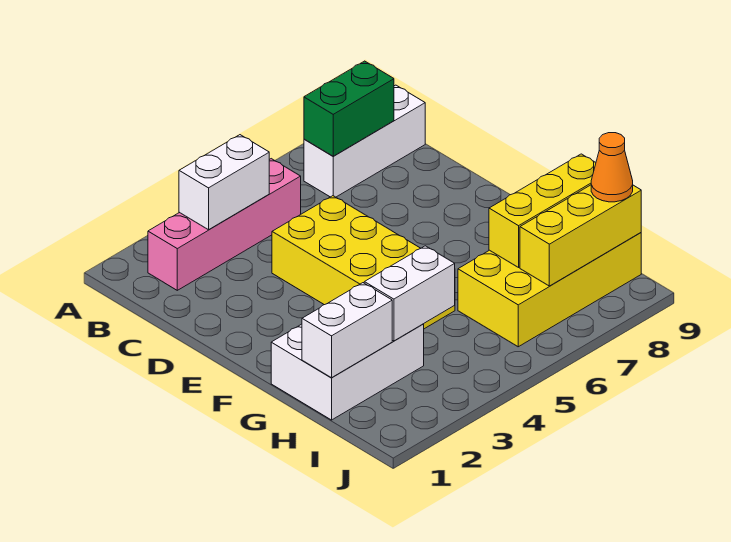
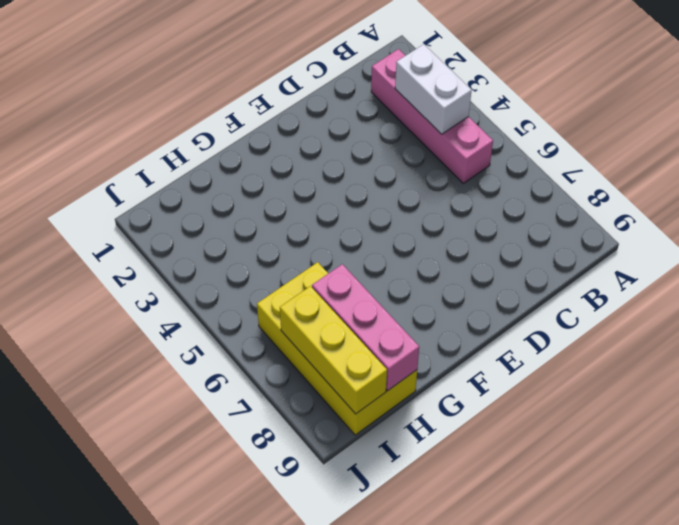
pink brick H7:H9 level 2 -> yellow brick H7:H9 level 2
none -> white brick B7:B9 level 1
none -> yellow brick D4:G5 level 1
none -> white brick G1:H3 level 1

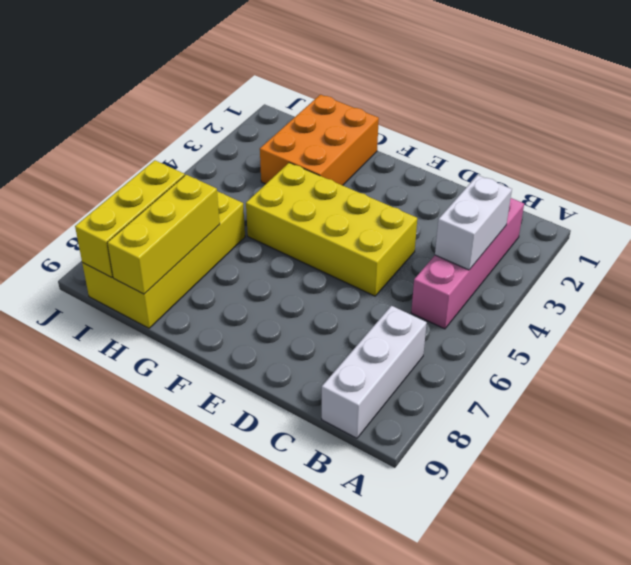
orange brick G1:H3 level 1 -> white brick G1:H3 level 1
none -> green brick B7:B8 level 2
none -> white brick H1:H2 level 2
none -> white brick H3:H4 level 2

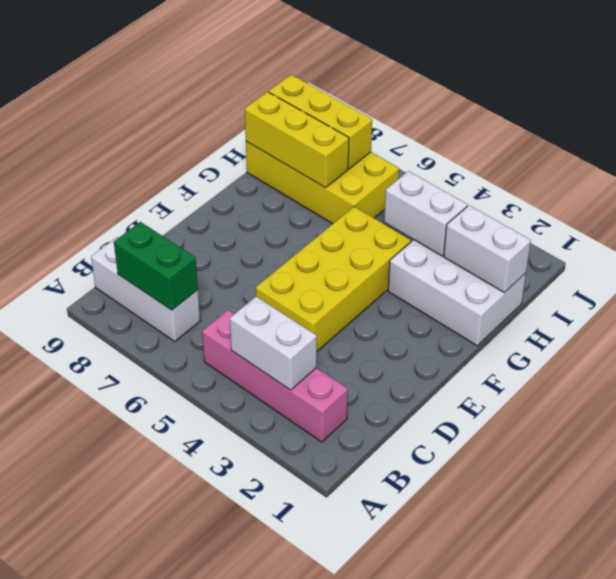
none -> orange cone I9 level 3

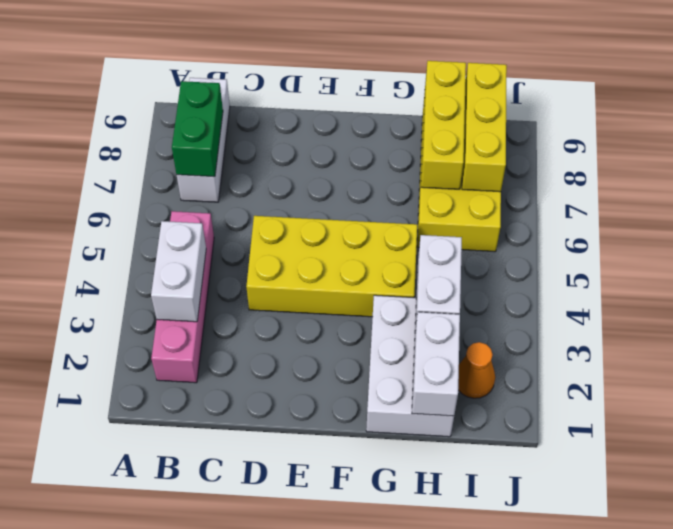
orange cone I2 level 1 -> orange cone I9 level 3

